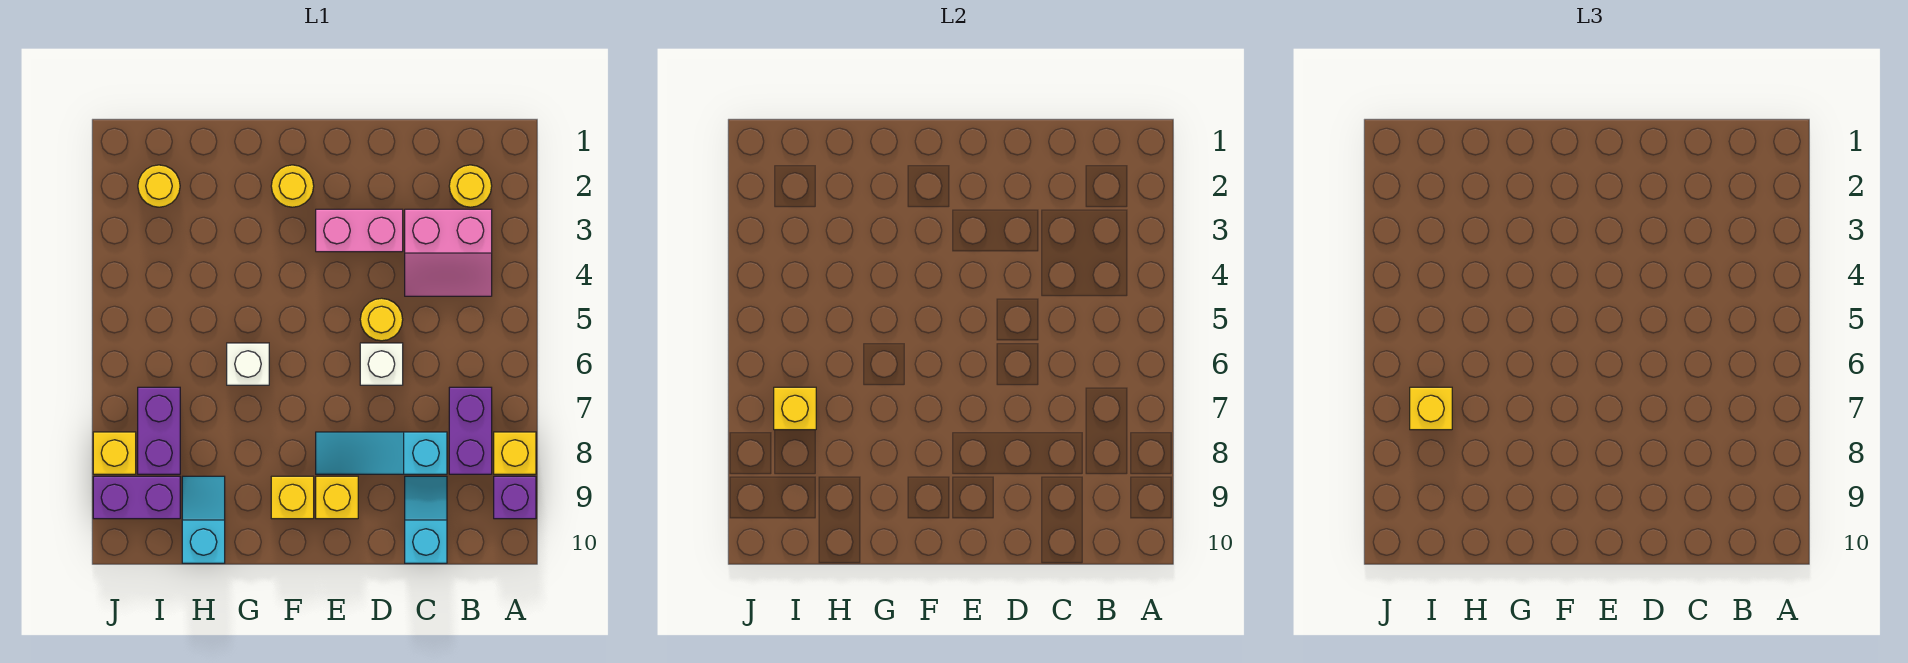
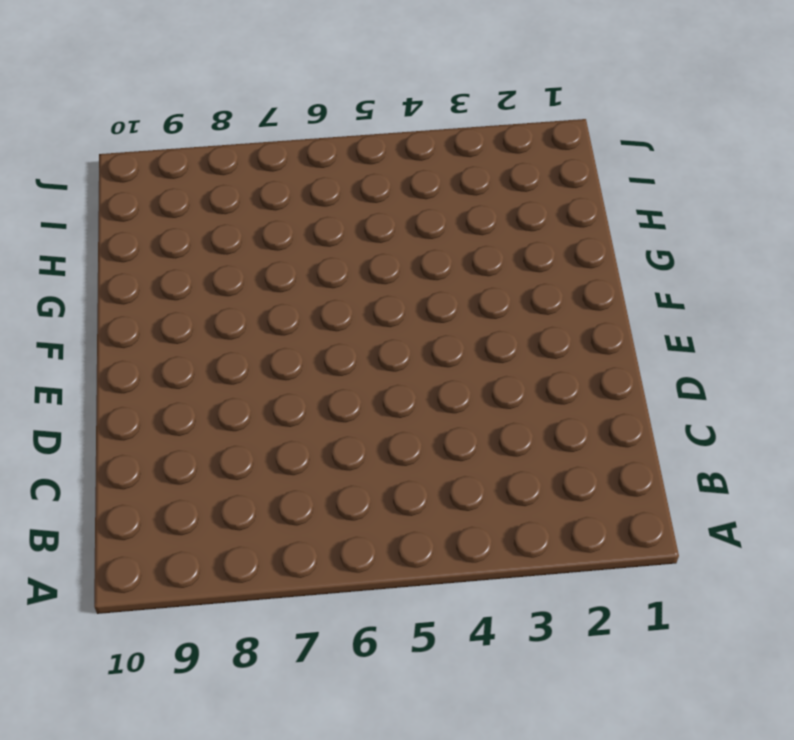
none -> yellow brick A8 level 1
none -> purple brick A9 level 1
none -> yellow round brick B2 level 1

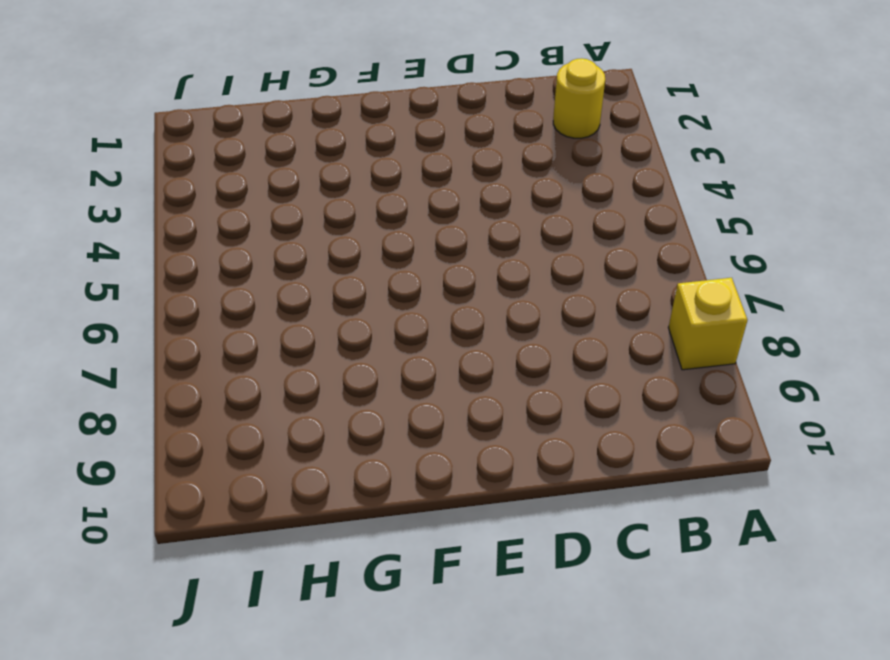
none -> purple brick A9 level 1
none -> pink slope B3:C4 level 1 top 3
none -> purple brick B7:B8 level 1

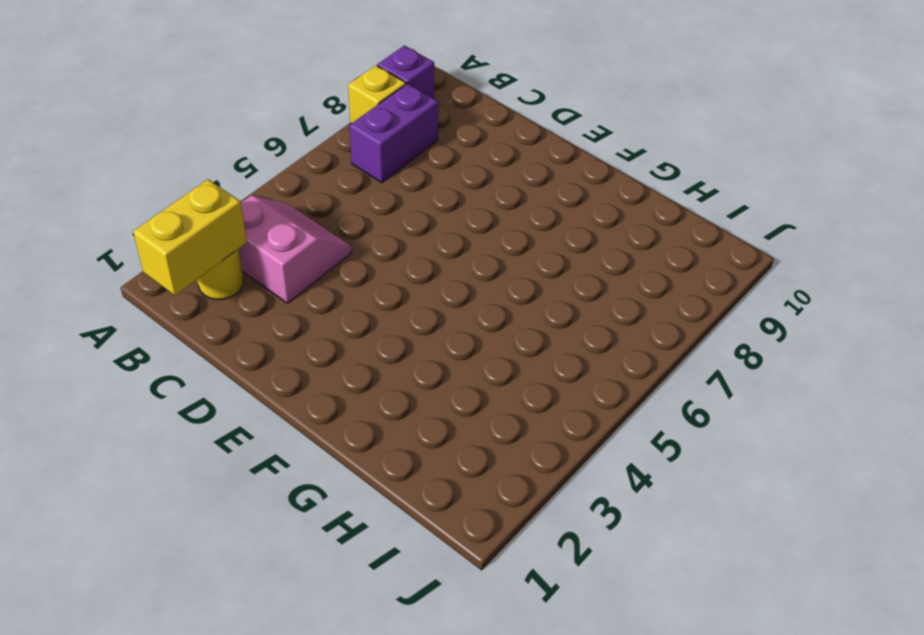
yellow brick B1:B2 level 2 -> none
none -> cyan slope C8:E8 level 1 top C
none -> cyan slope C9:C10 level 1 top 10
none -> pink brick D3:E3 level 1

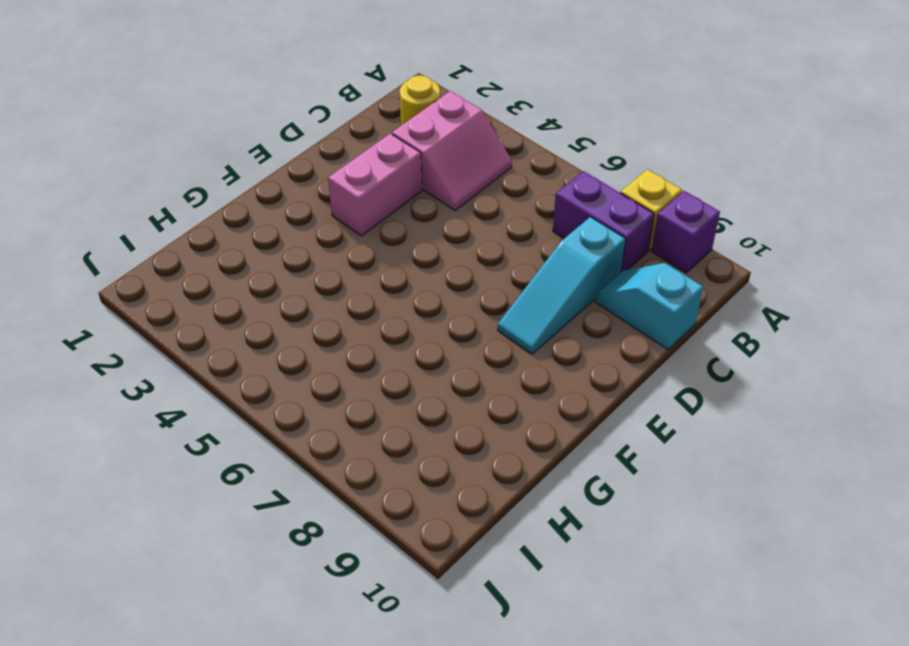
none -> yellow round brick D5 level 1
none -> white brick D6 level 1
none -> yellow brick E9 level 1

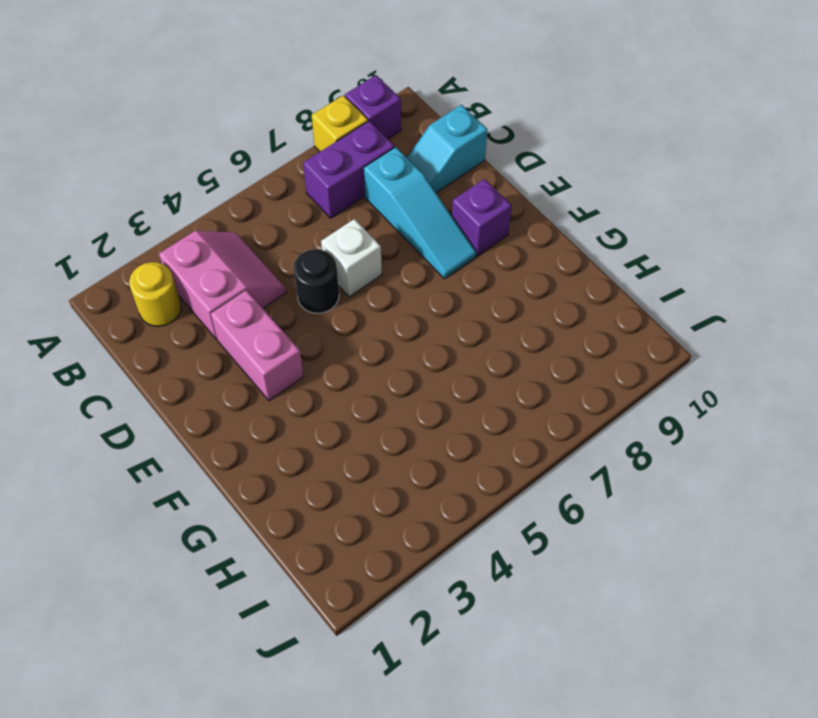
black round brick D5 level 1 -> yellow round brick D5 level 1
purple brick E9 level 1 -> yellow brick E9 level 1
none -> yellow round brick F2 level 1
none -> yellow brick F9 level 1
none -> white brick G6 level 1

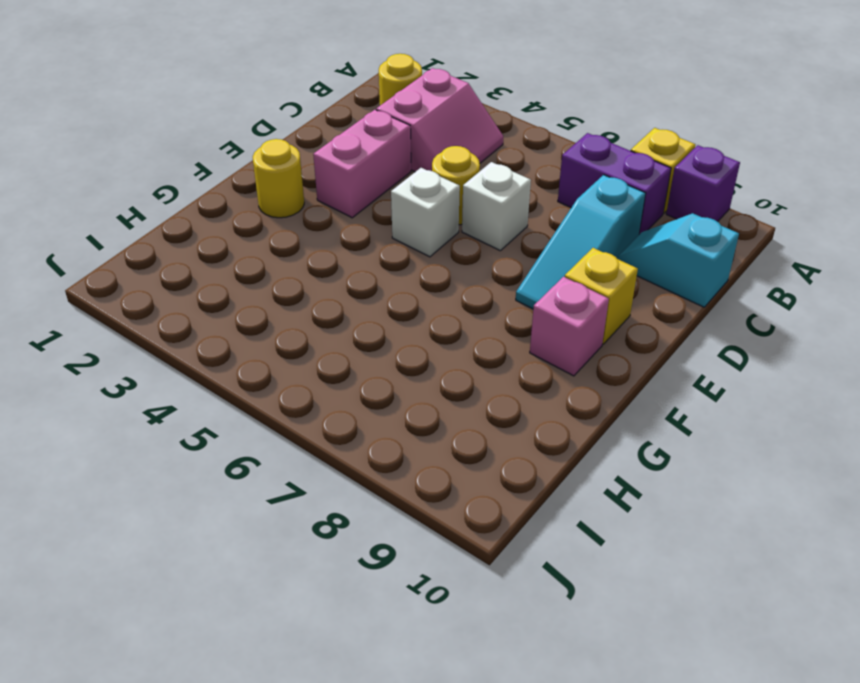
white brick E5 level 1 -> white brick G6 level 1
pink brick F9 level 1 -> yellow brick F9 level 1
none -> cyan slope H9:H10 level 1 top 10
none -> yellow round brick I2 level 1
none -> purple brick I7:I8 level 1

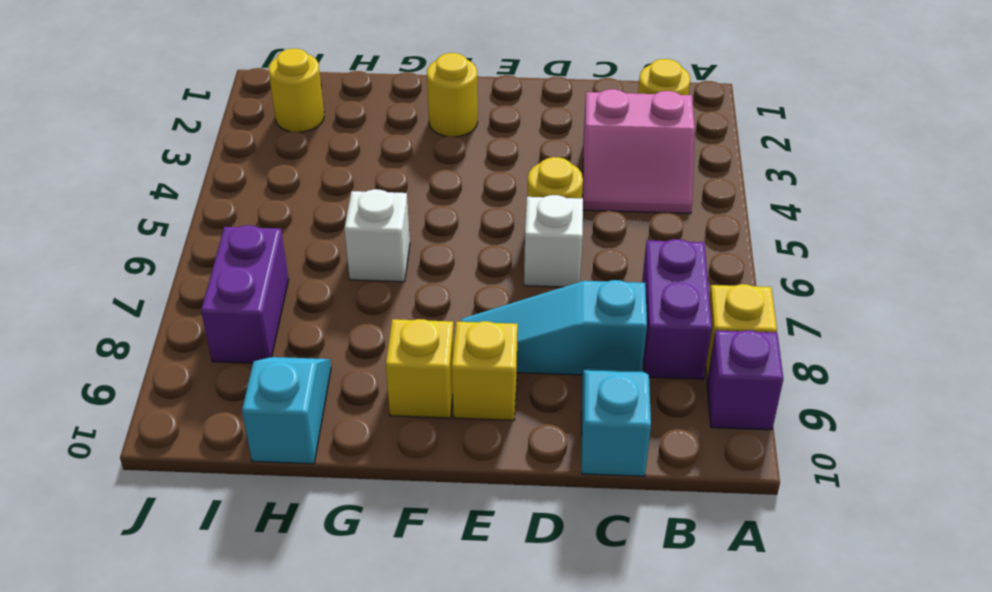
none -> pink brick D3:E3 level 1
none -> purple brick I9:J9 level 1
none -> yellow brick J8 level 1

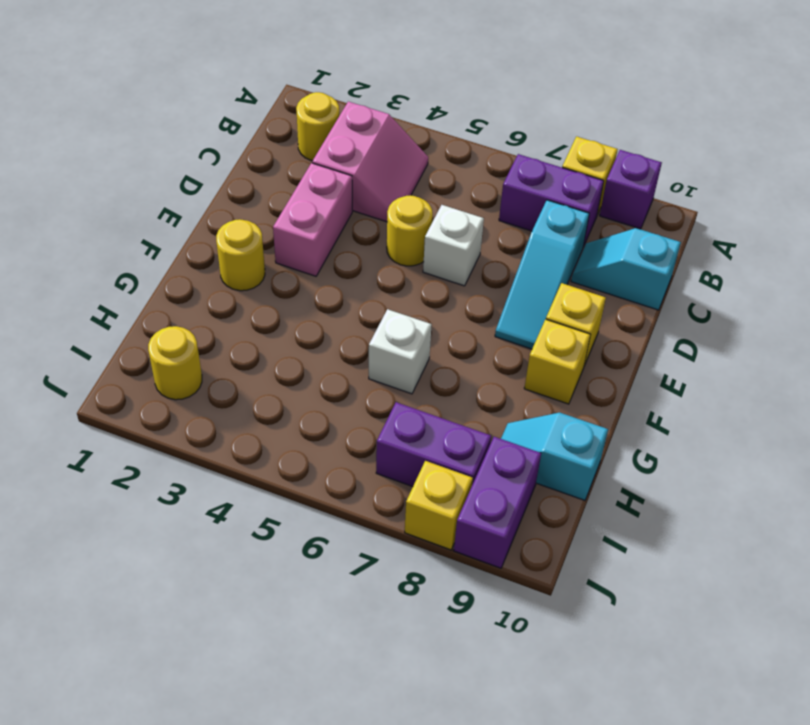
none -> yellow brick I7 level 2
none -> yellow brick I7 level 3

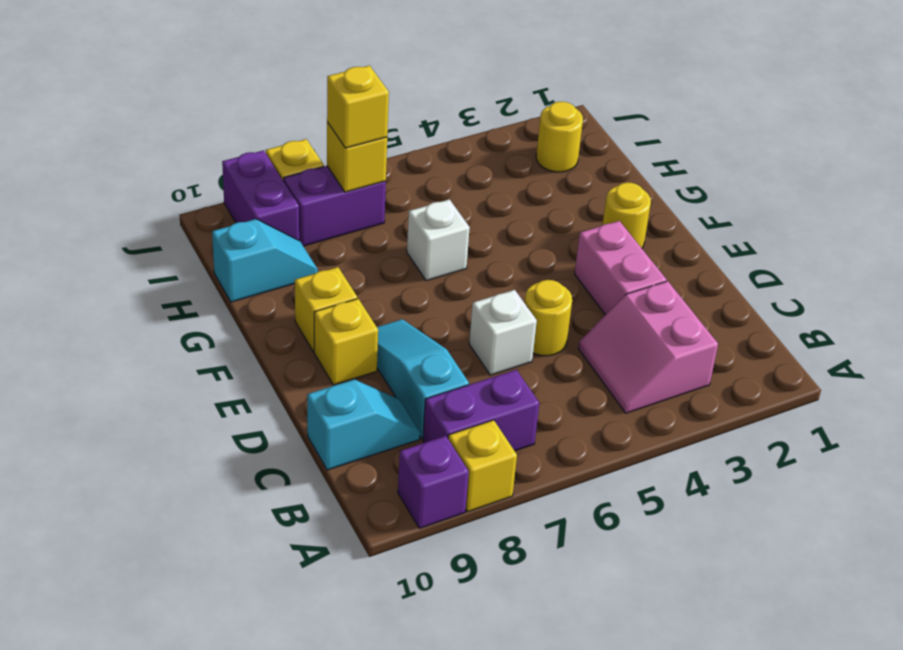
none -> yellow round brick B2 level 1

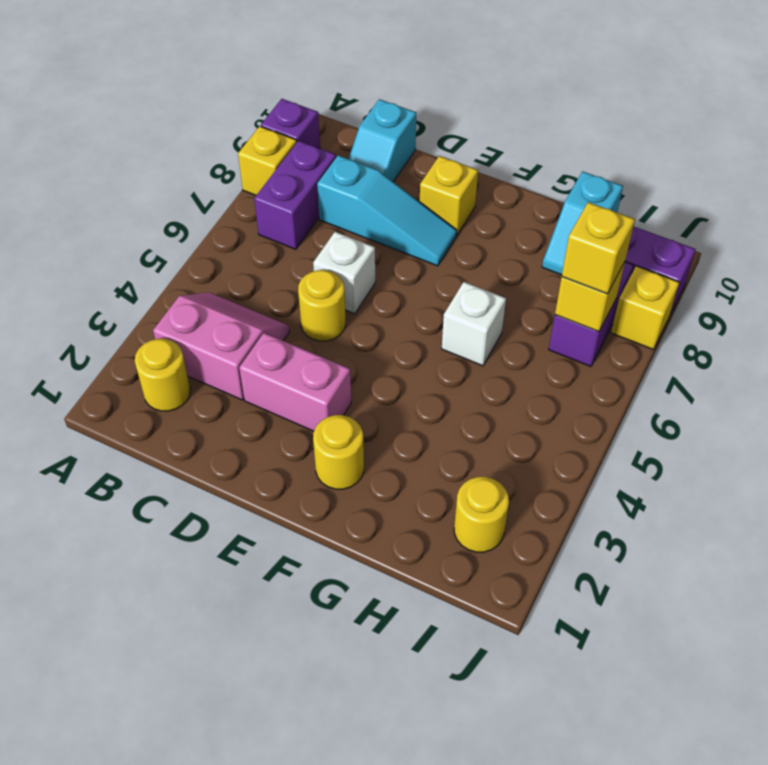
none -> yellow brick F9 level 1

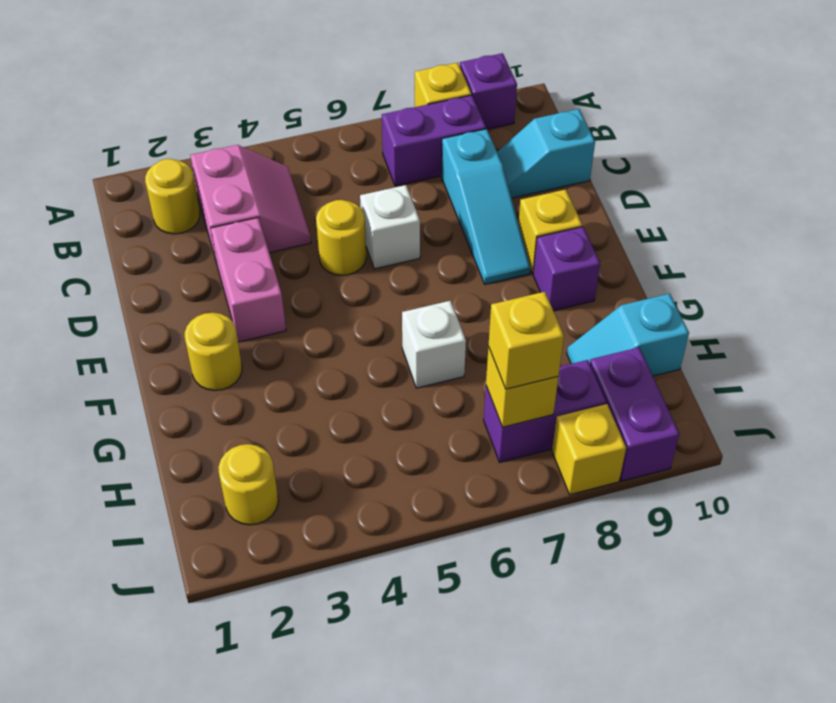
purple brick F9 level 1 -> yellow brick F9 level 1

